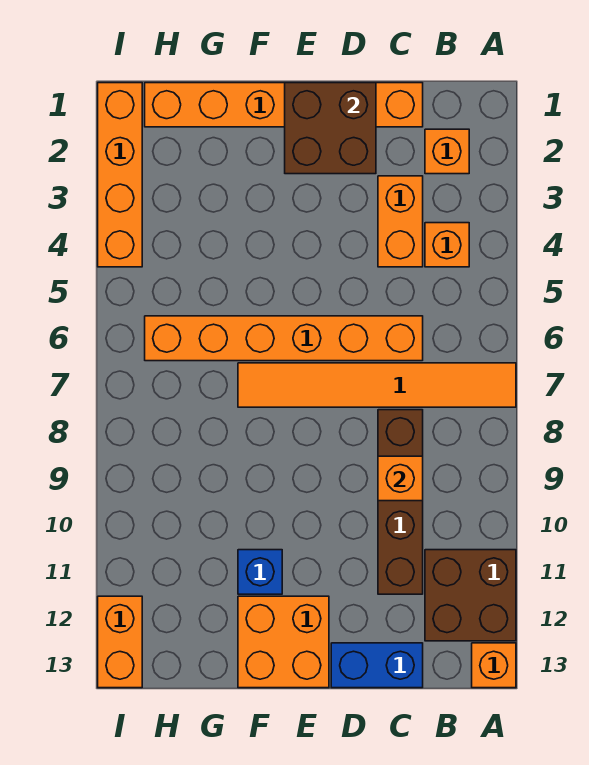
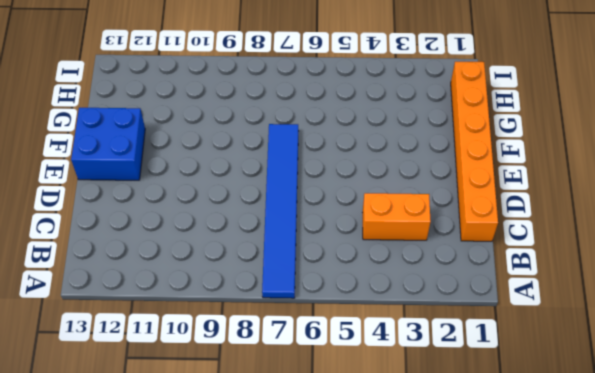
blue tile A7:F7 level 1 -> orange tile A7:F7 level 1
blue brick E12:F13 level 1 -> orange brick E12:F13 level 1
none -> brown brick A11:B12 level 1
none -> orange brick A13 level 1
none -> orange brick B2 level 1

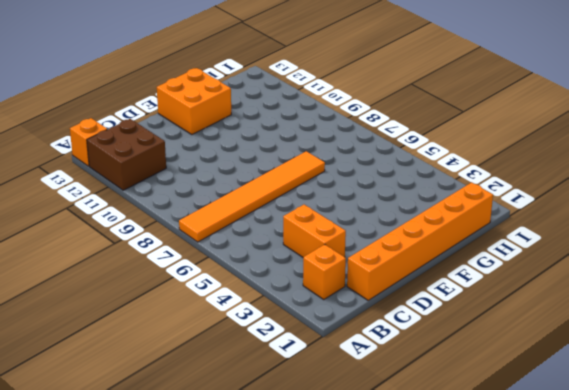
none -> orange brick B4 level 1
none -> orange brick C6:H6 level 1
none -> brown brick C8:C11 level 1

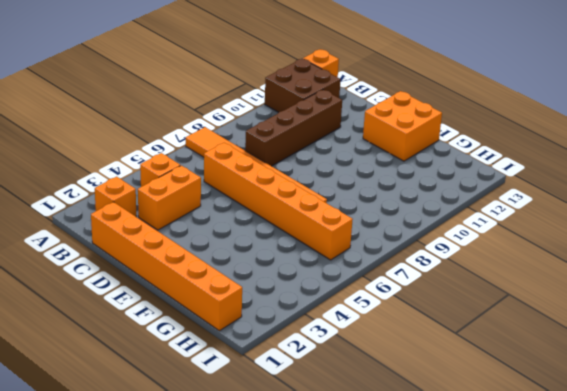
none -> blue brick C13:D13 level 1
none -> blue brick F11 level 1
none -> orange brick I1:I4 level 1

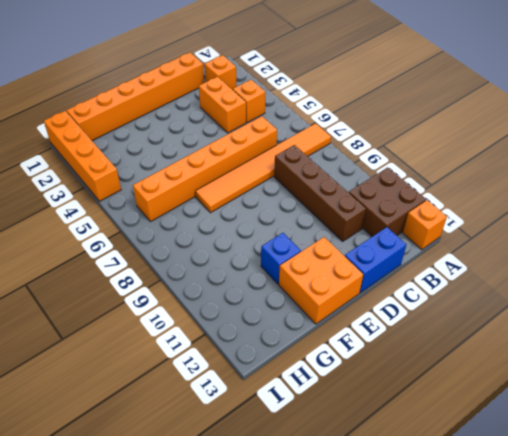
none -> orange brick I12:I13 level 1
none -> orange brick C9 level 2
none -> brown brick D1:E2 level 2

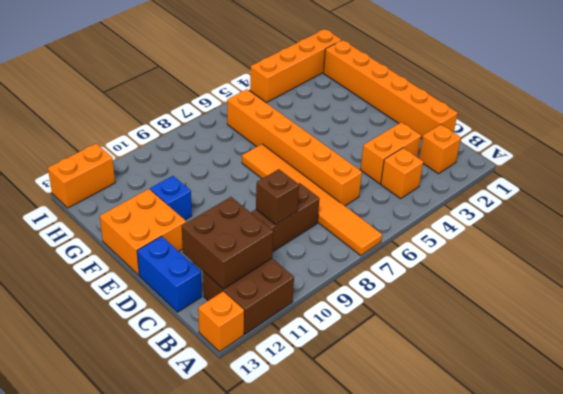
brown brick B11:C12 level 2 -> brown brick D1:E2 level 2
brown brick C9 level 2 -> orange brick C9 level 2

